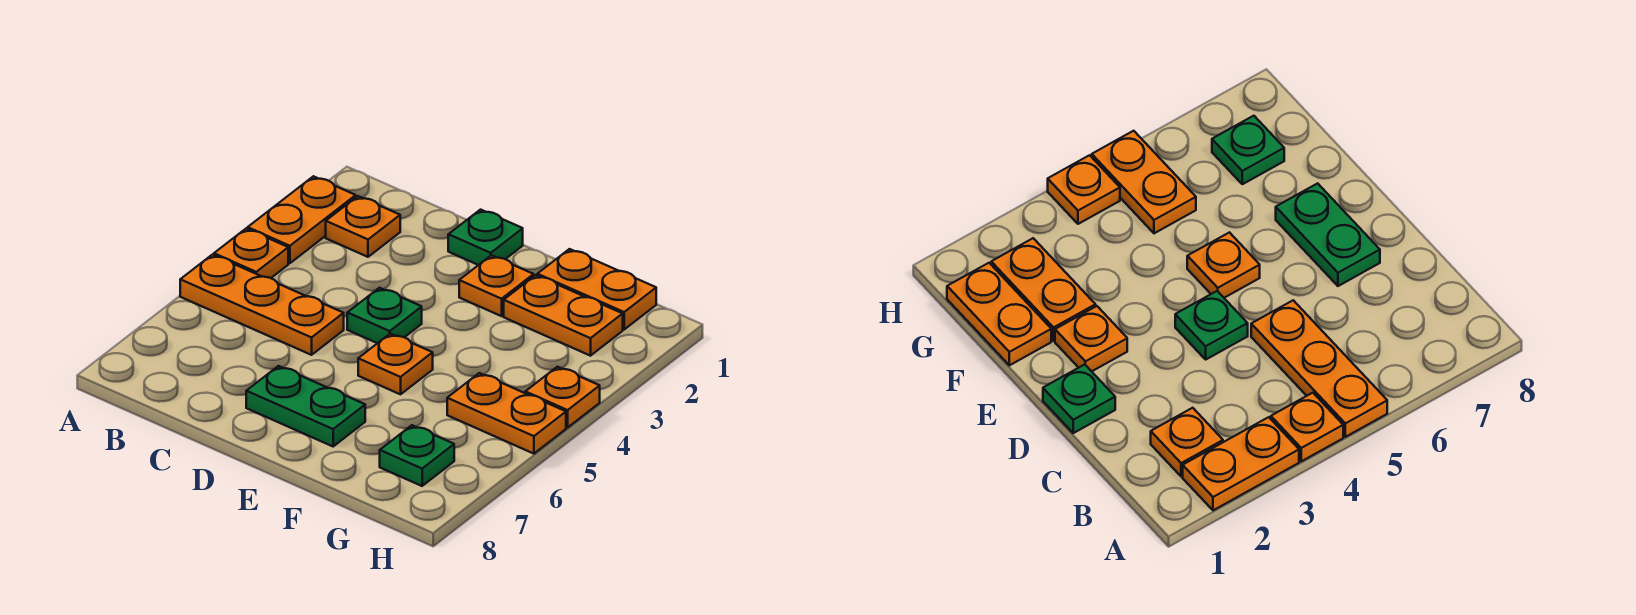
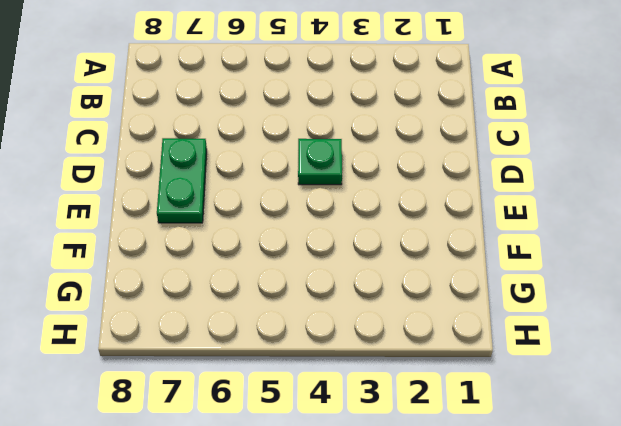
none -> orange plate A2:A3 level 1
none -> orange plate A4 level 1
none -> orange plate A5:C5 level 1

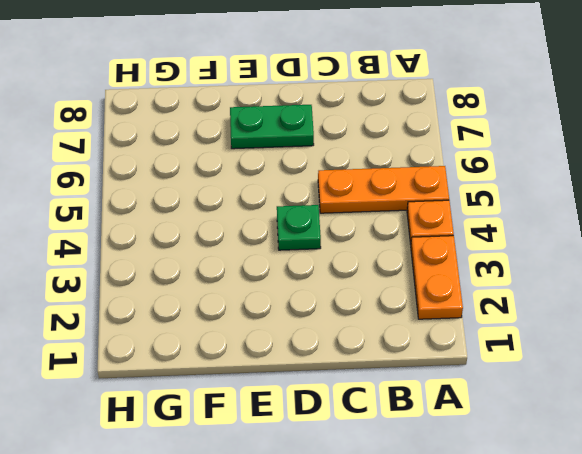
none -> orange plate B2 level 1
none -> green plate D1 level 1
none -> orange plate E2 level 1

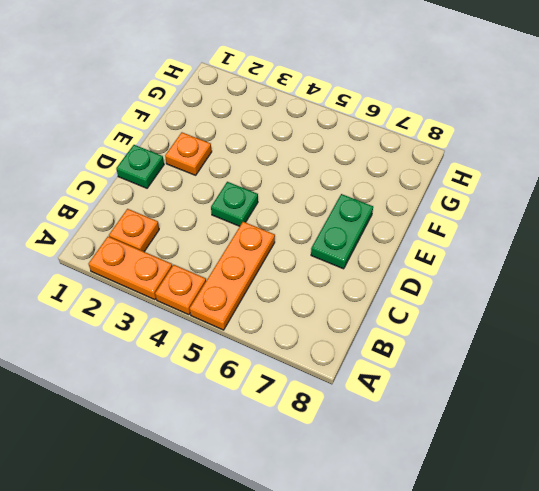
none -> orange plate E5 level 1
none -> orange plate F1:G1 level 1
none -> orange plate F2:G2 level 1

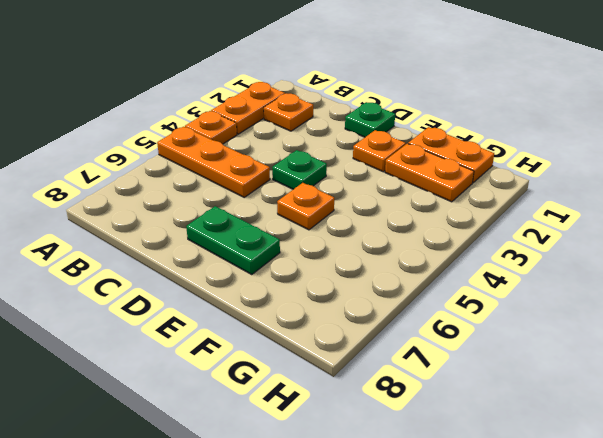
none -> orange plate G5:H5 level 1
none -> green plate G7 level 1
none -> orange plate H4 level 1

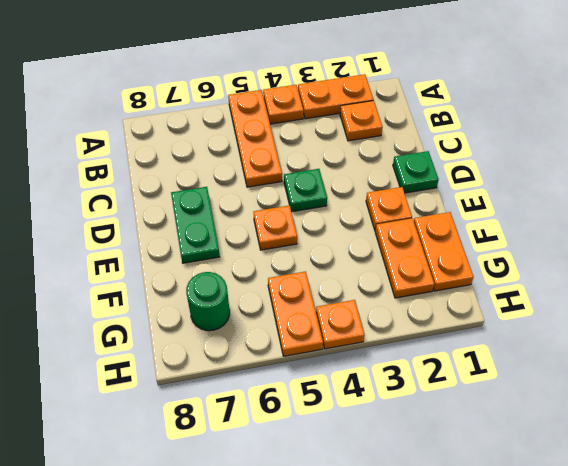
green round brick G7 level 1 -> green plate G7 level 1

